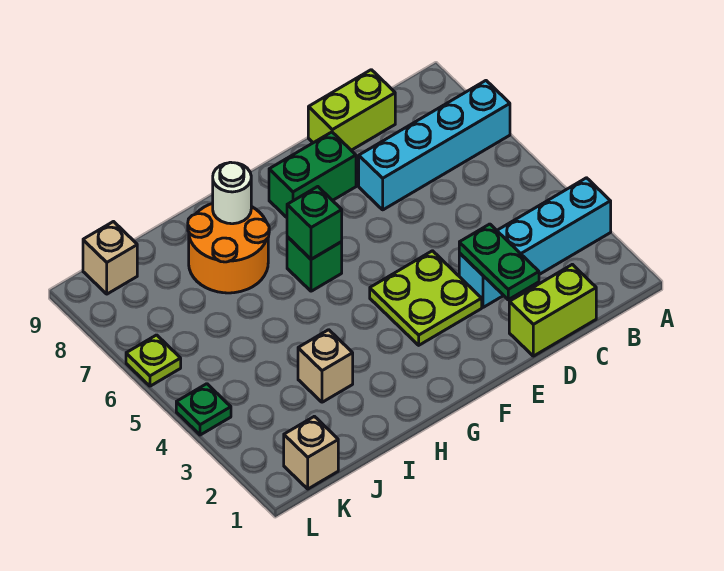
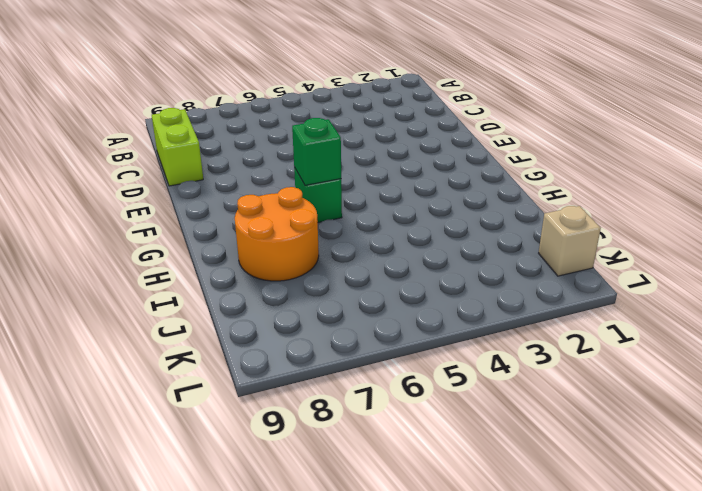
none -> cyan brick A3:D3 level 1
none -> cyan brick A7:D7 level 1
none -> lime brick C1:D1 level 1

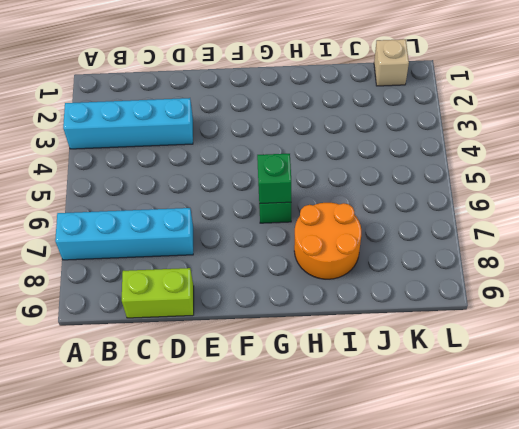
none -> lime brick C1:D1 level 1
none -> lime plate E3:F4 level 1
none -> green brick E8:F8 level 1

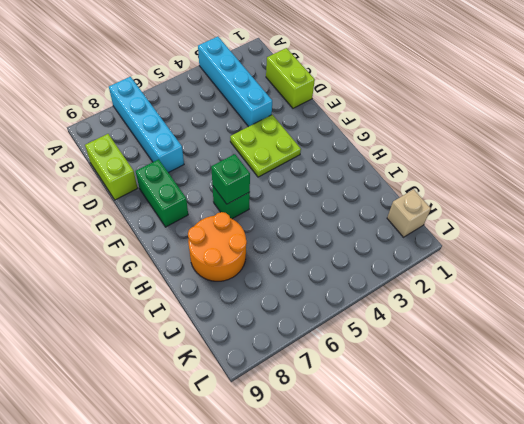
none -> tan brick I3 level 1
none -> tan brick K9 level 1
none -> green plate L4 level 1

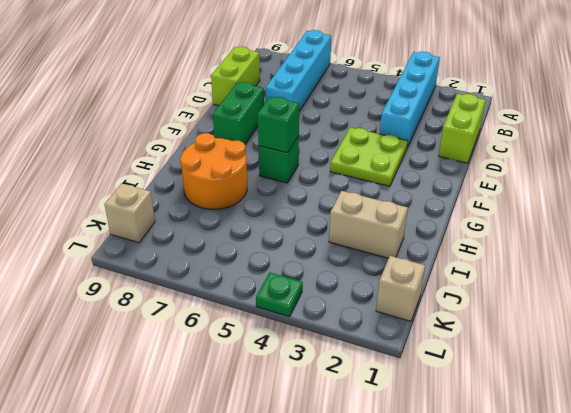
tan brick I2:I3 level 1 -> tan brick I3 level 1
none -> lime plate L6 level 1
none -> green plate D2:D3 level 2
none -> white round brick H8 level 2

